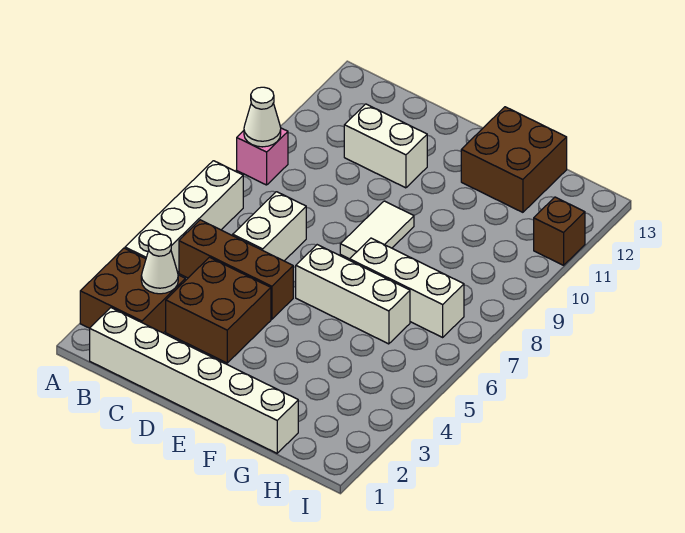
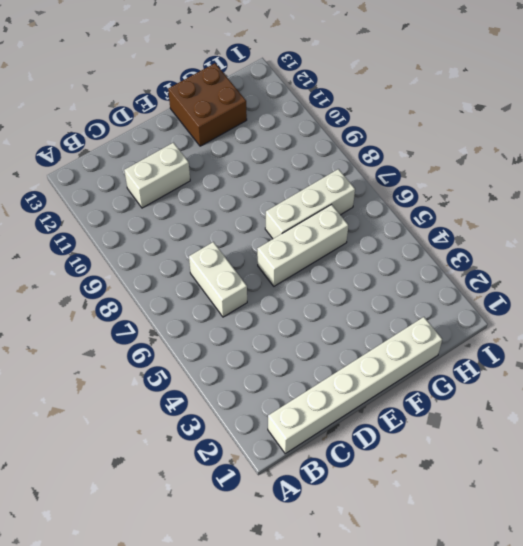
none -> brown brick A2:B3 level 1
none -> white brick A4:A7 level 1
none -> pink brick A9 level 1

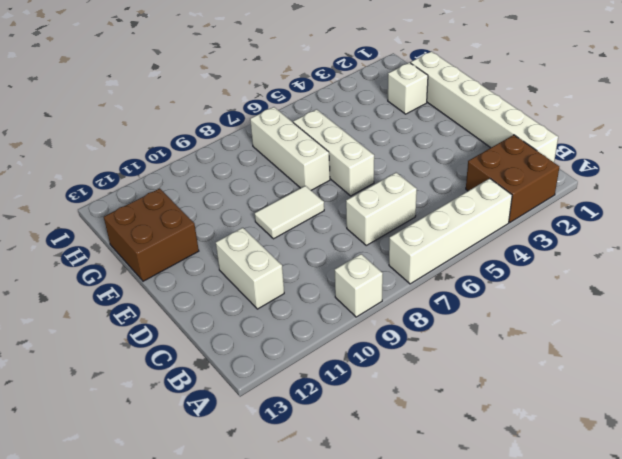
white brick A9 level 1 -> pink brick A9 level 1
white brick G2 level 1 -> none
none -> brown brick B5:D5 level 1
none -> brown brick C3:D4 level 1
none -> brown brick I11 level 1

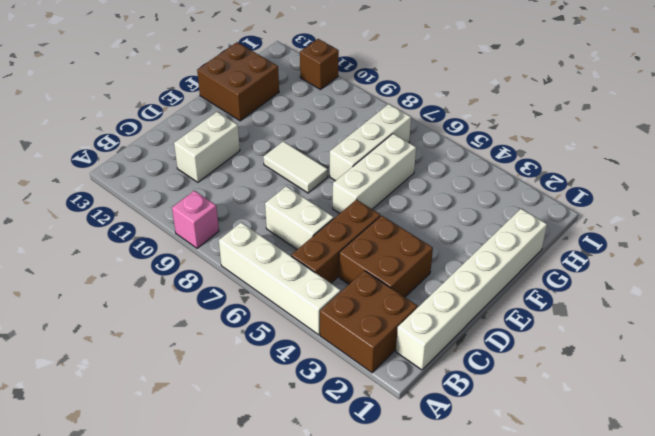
none -> white cone A9 level 2
none -> white cone B3 level 2

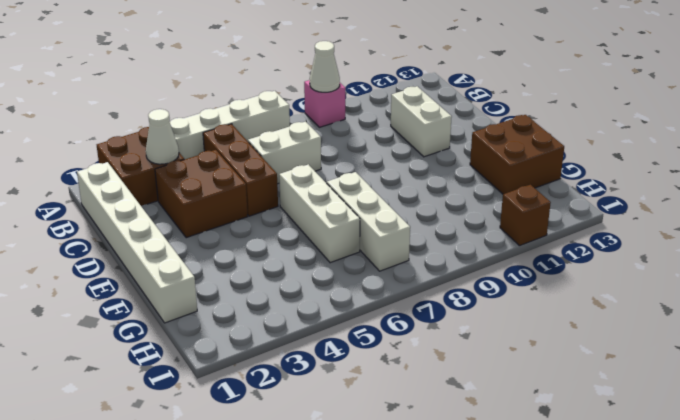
none -> white tile E8:E9 level 1

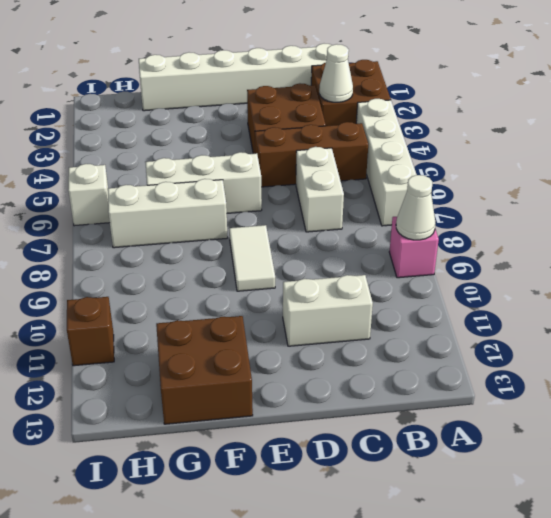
white brick I6 level 1 -> none

